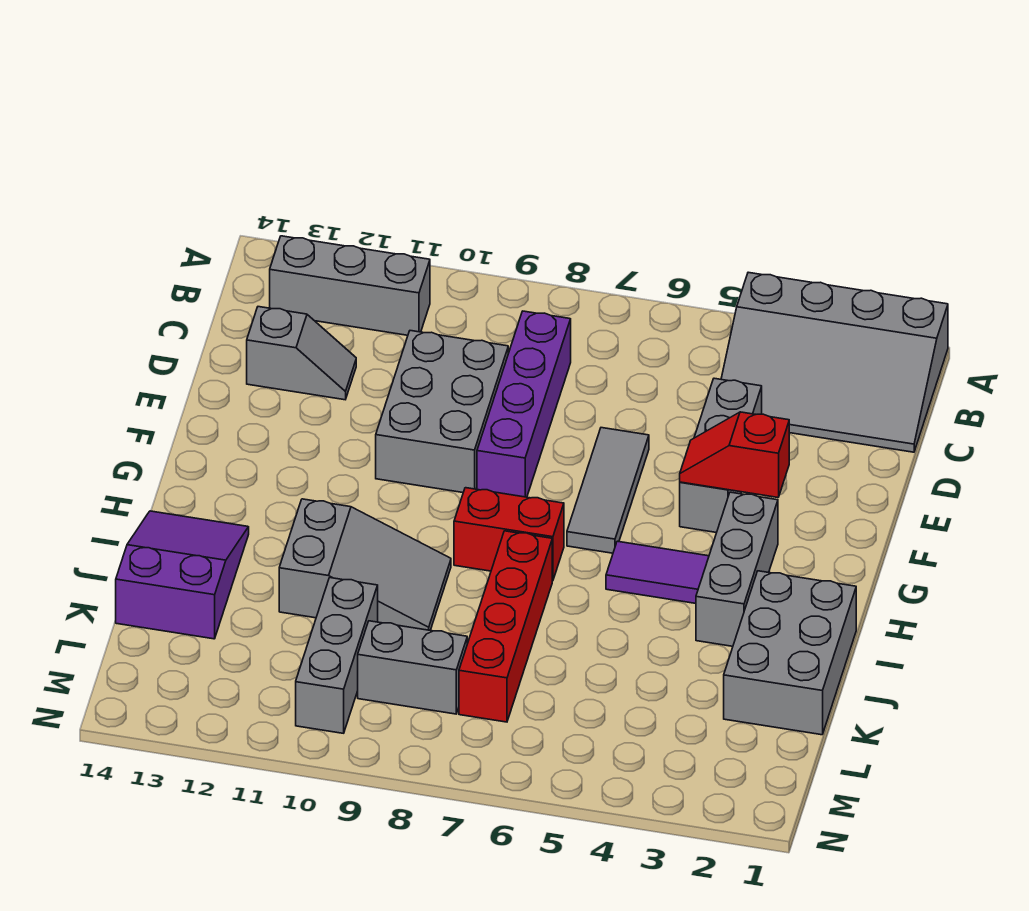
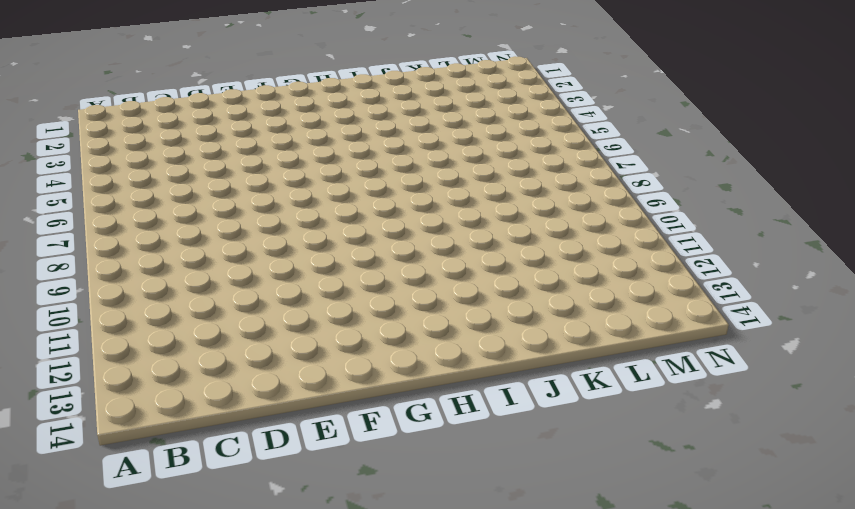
none -> grey slope A1:C4 level 1 top A
none -> grey brick B11:B13 level 1
none -> purple brick C8:F8 level 1

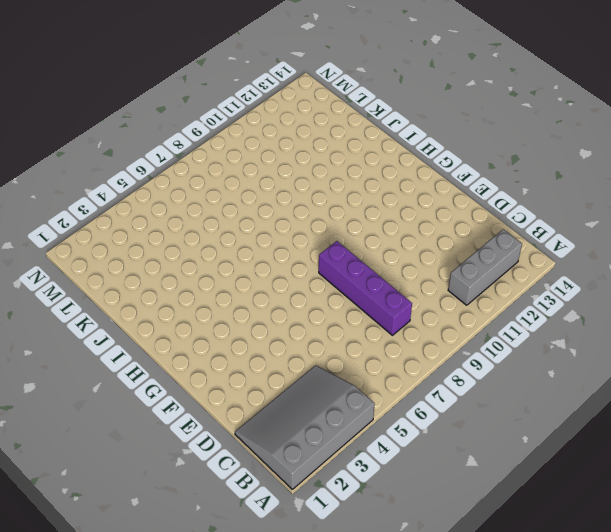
none -> grey brick D4:F4 level 1
none -> grey brick D9:F10 level 1
none -> grey slope D12:D13 level 1 top 13

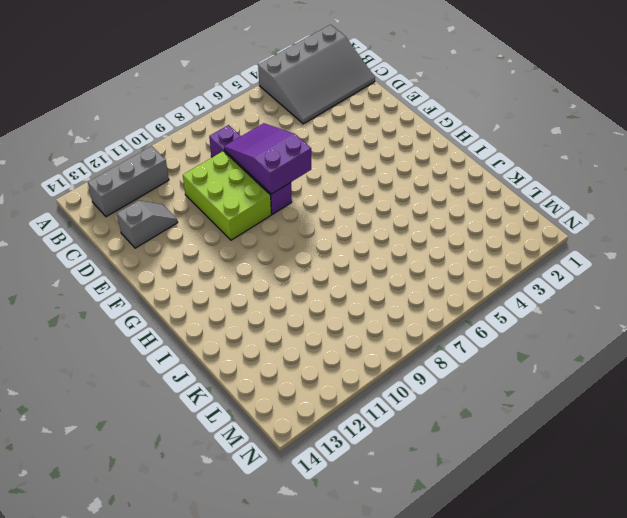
purple slope D7:F8 level 2 top F -> purple slope I13:K14 level 1 top K
lime brick D9:F10 level 1 -> grey brick D9:F10 level 1
none -> grey brick D4:F4 level 1
none -> grey tile E6:G6 level 1
none -> grey brick G3:I3 level 1

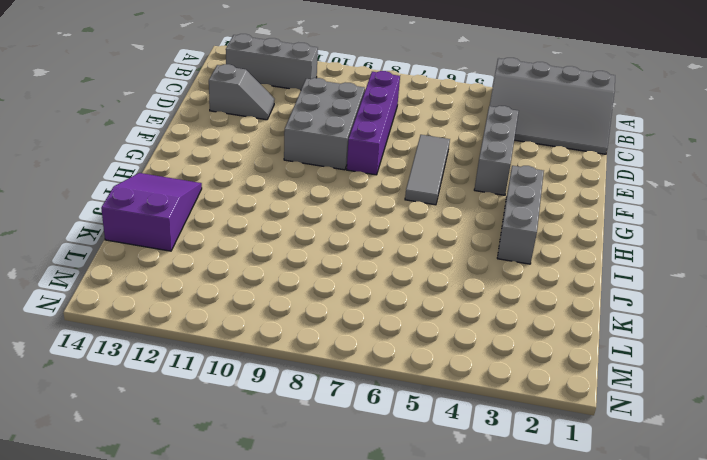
none -> purple tile H4:H5 level 1
none -> red brick H7:H8 level 1
none -> grey brick I1:K2 level 1

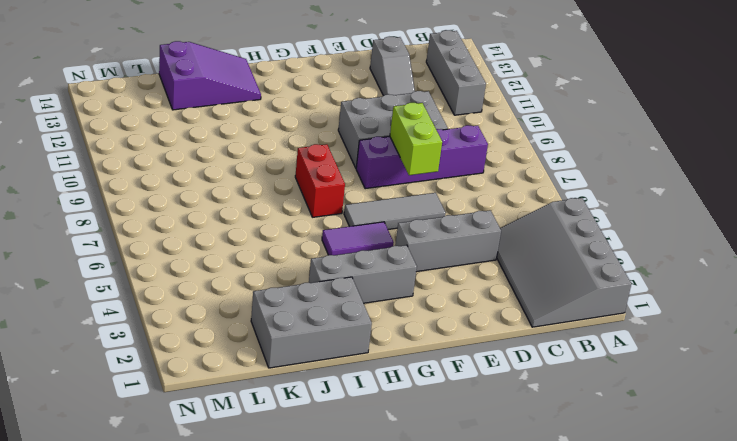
lime brick E7:E8 level 2 -> none
purple tile G5:H5 level 1 -> purple tile H4:H5 level 1
none -> red brick I7:L7 level 1
none -> grey slope I9:J11 level 1 top 11
none -> grey brick K10:M10 level 1

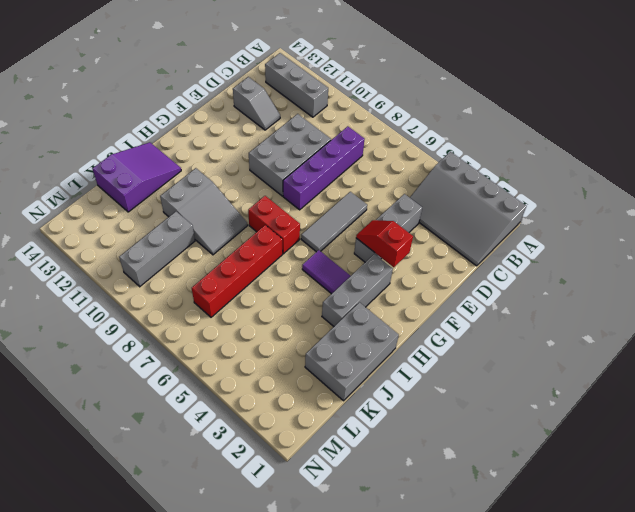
none -> grey brick L8:L9 level 1

